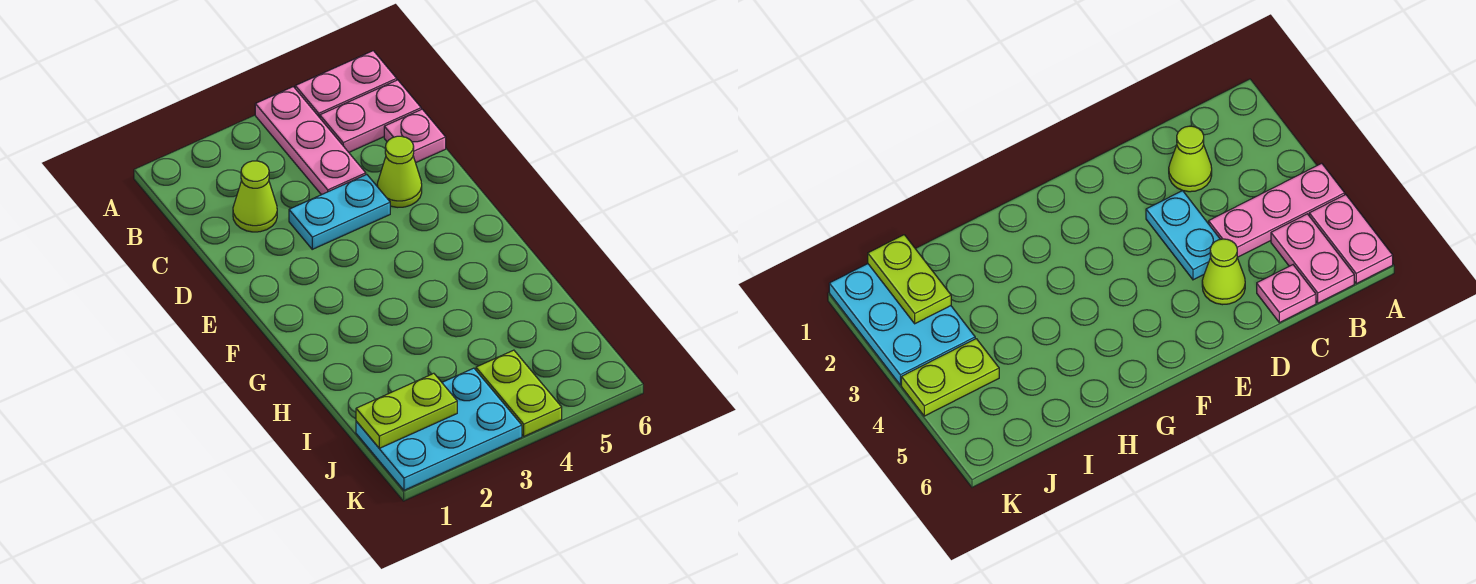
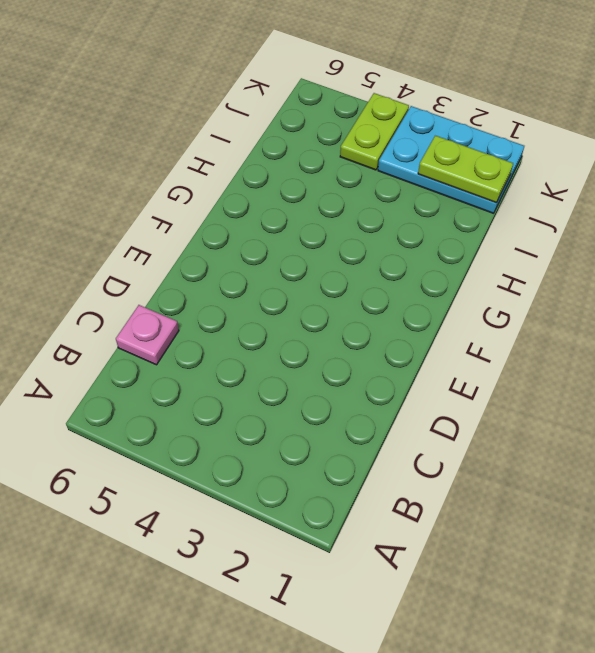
none -> pink plate A4:C4 level 1
none -> pink plate A5:A6 level 1

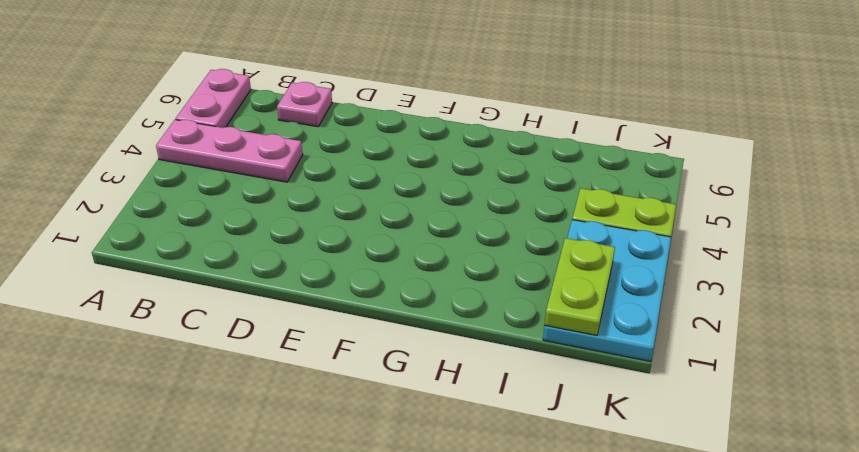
none -> pink plate B5:B6 level 1
none -> lime cone C2 level 1

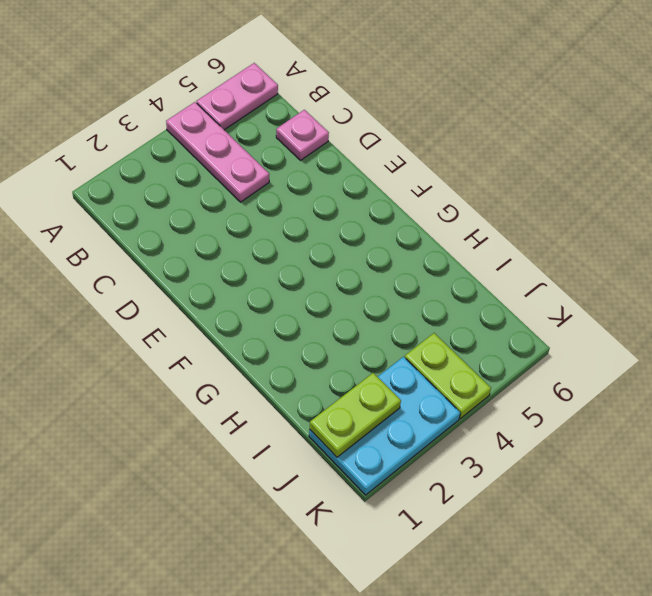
none -> pink plate B5:B6 level 1
none -> lime cone C2 level 1

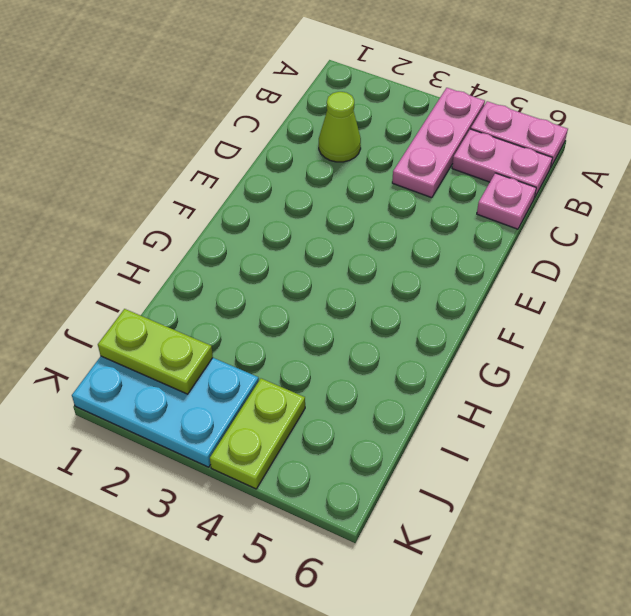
none -> cyan plate D3:D4 level 1
none -> lime cone D5 level 1

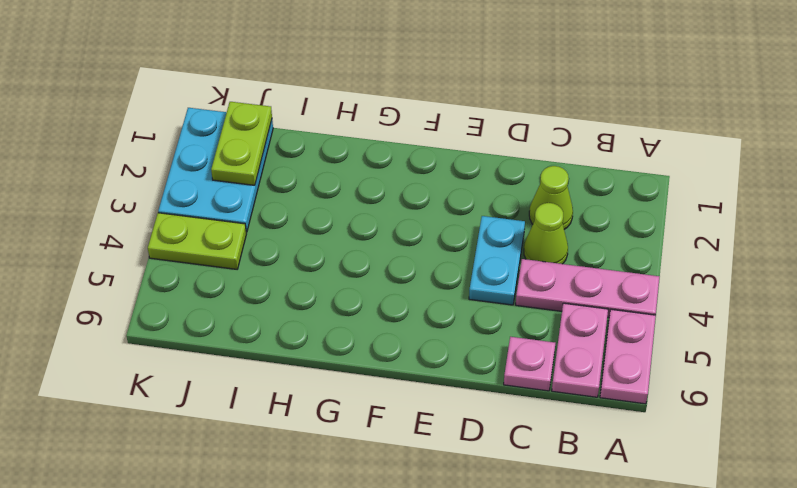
lime cone C3 level 1 -> lime cone D5 level 1

